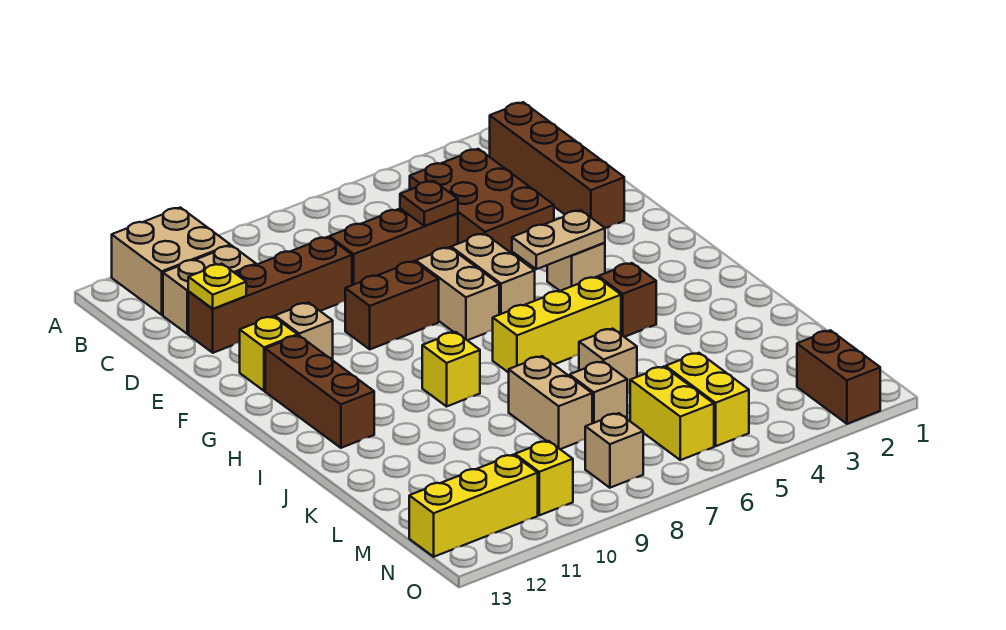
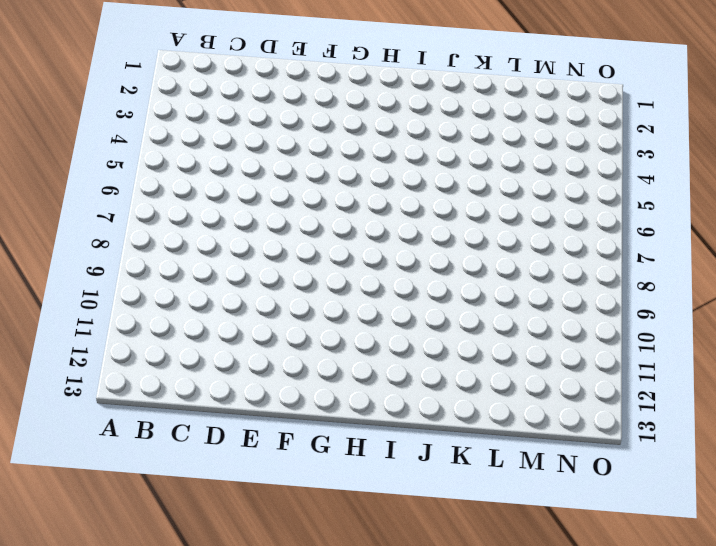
none -> tan brick A11:B12 level 1
none -> brown brick B2:E2 level 1
none -> brown brick C4:E5 level 1

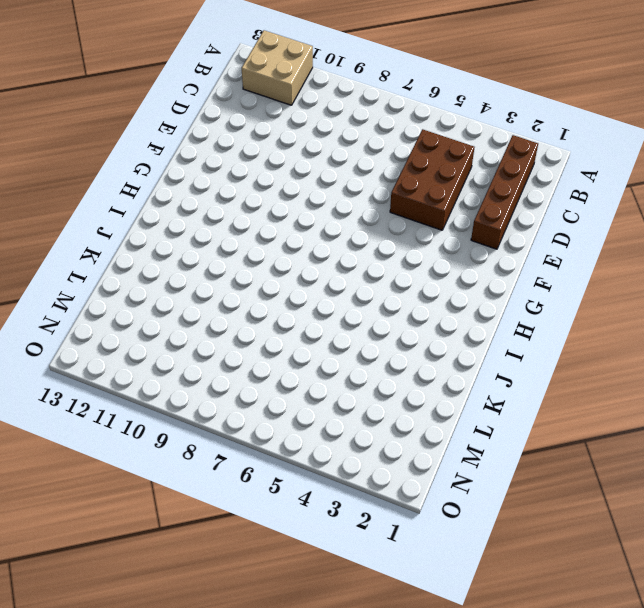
none -> tan brick C11:C12 level 1
none -> brown brick D6:D8 level 1
none -> brown brick D9:D12 level 1

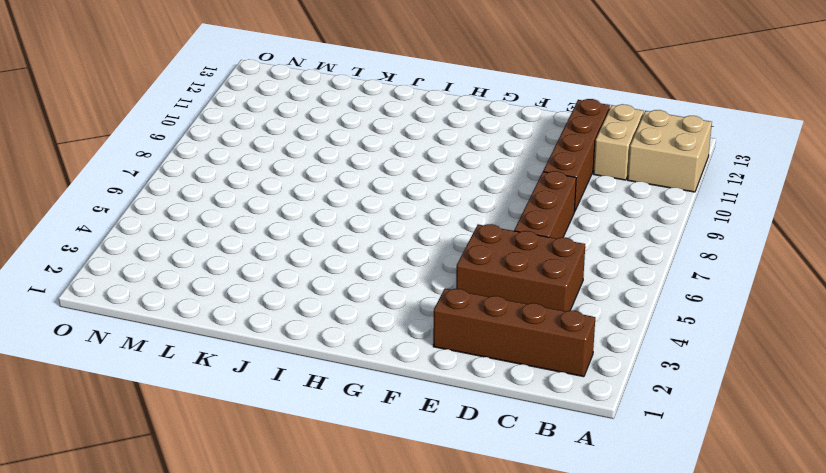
none -> tan brick F6:G6 level 1
none -> tan brick F7:G7 level 1
none -> brown brick F8:F9 level 1

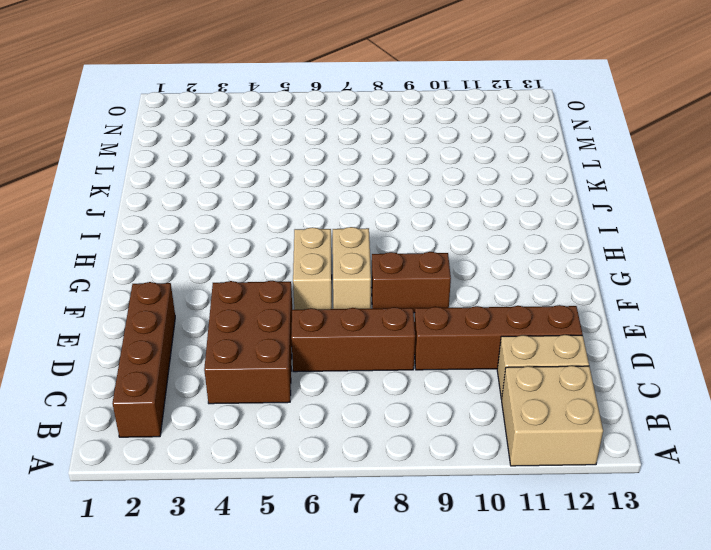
none -> tan brick F11 level 1
none -> yellow brick F12 level 1
none -> tan brick G4 level 1

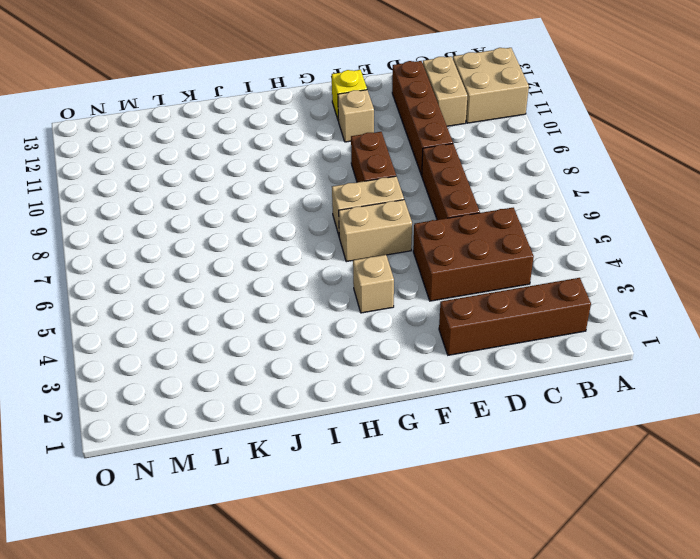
none -> brown brick G12:I12 level 1
none -> brown brick I4 level 1
none -> yellow brick I5:I7 level 1

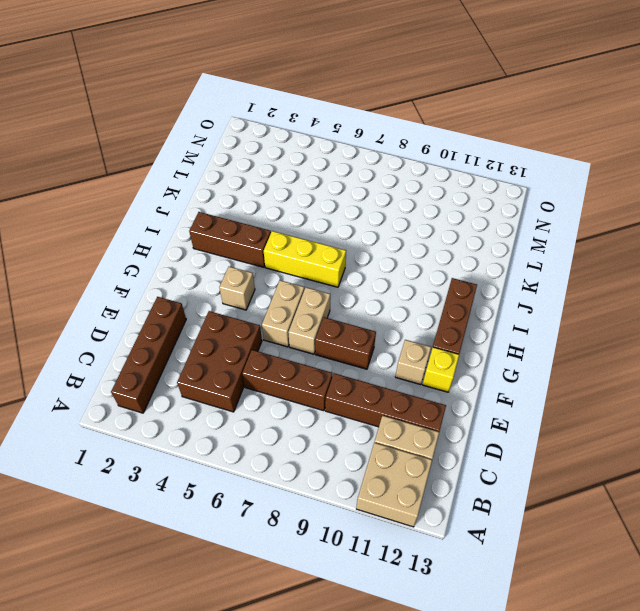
brown brick I2:I4 level 1 -> brown brick I4 level 1
none -> yellow brick I9 level 1
none -> tan brick K6 level 1
none -> tan brick K8:L8 level 1

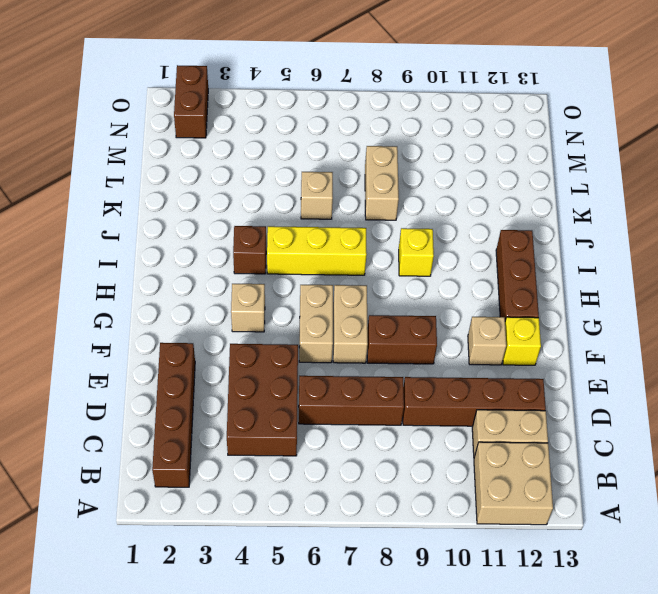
none -> tan brick L7 level 1
none -> yellow brick M5:N5 level 1
none -> yellow brick M6:N6 level 1

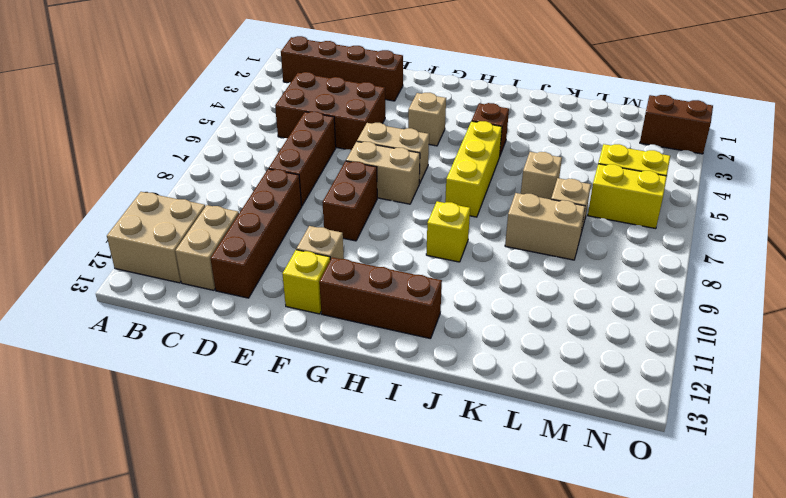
none -> tan brick N8 level 1
none -> yellow brick N10 level 1
none -> yellow brick N11:N13 level 1

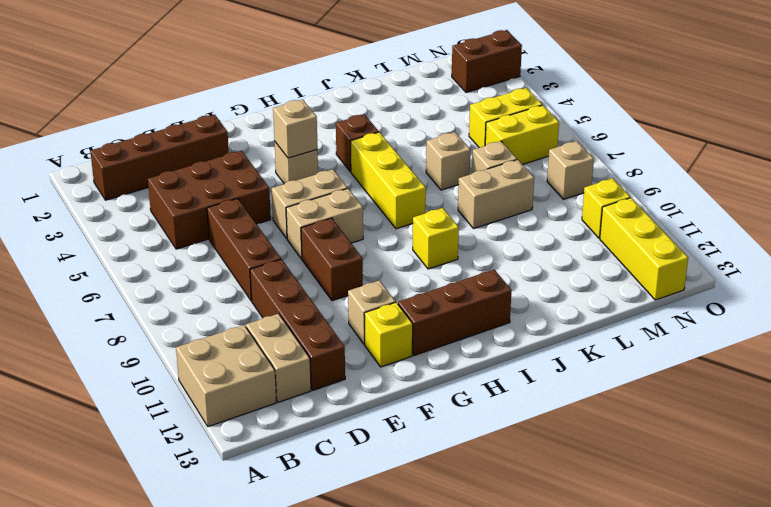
tan brick G4 level 2 -> tan plate G4:G5 level 2
none -> brown plate D6 level 2
none -> yellow plate D12 level 2

